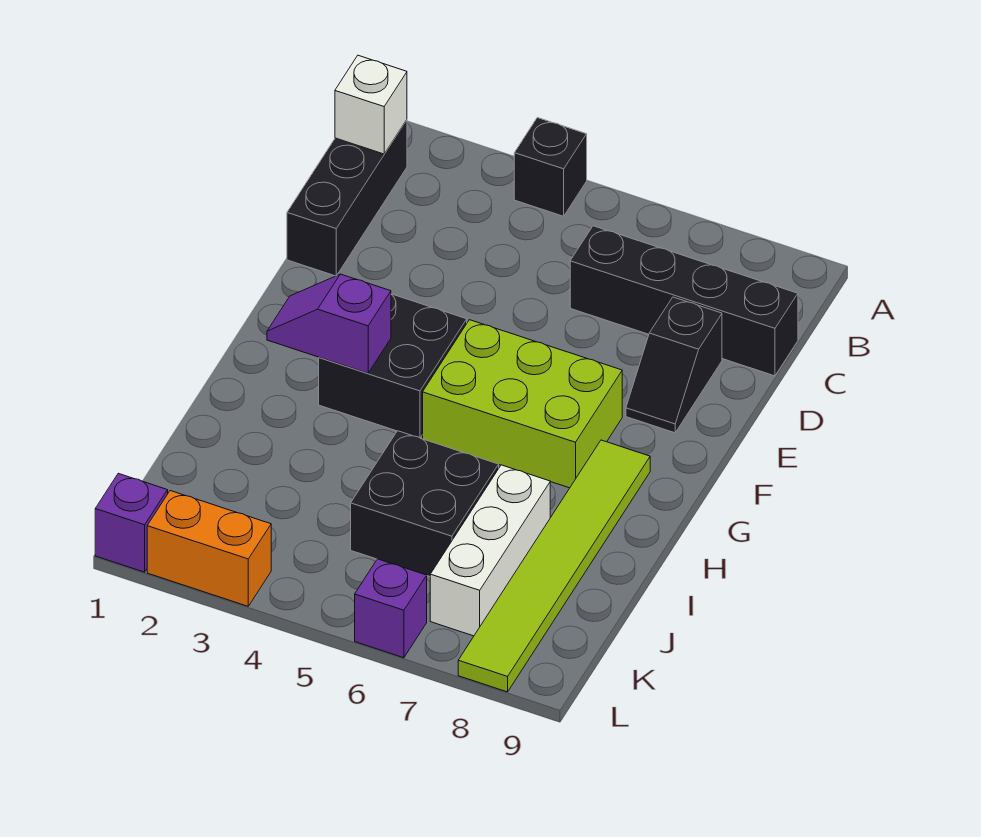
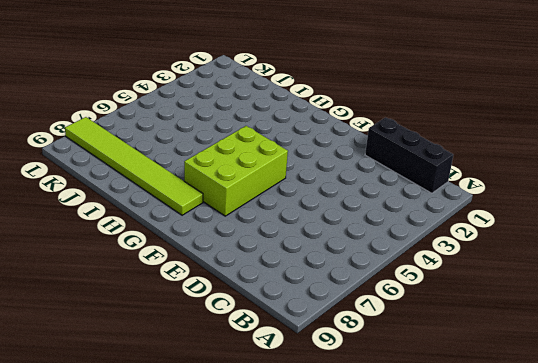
none -> black brick A4 level 1
none -> black brick C6:C9 level 1
none -> black slope D8:E8 level 1 top D

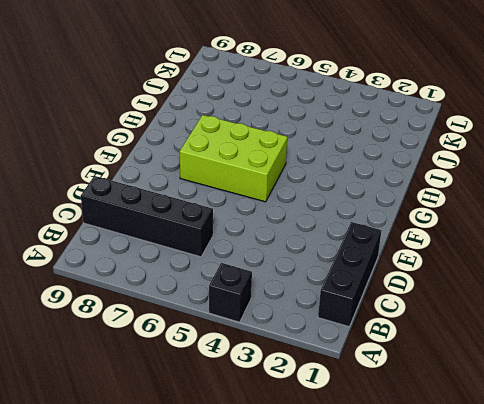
none -> black slope D8:E8 level 1 top D
none -> black brick F3:G4 level 1
none -> lime tile G8:L8 level 1

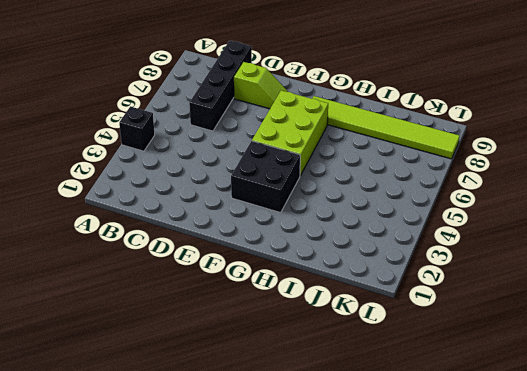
lime slope D8:E8 level 1 top D -> black slope D8:E8 level 1 top D
none -> black brick B1:D1 level 1
none -> black brick I5:J6 level 1
none -> white brick I7:K7 level 1

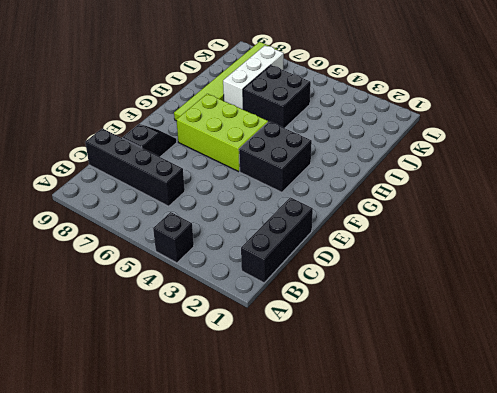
none -> purple brick L1 level 1
none -> orange brick L2:L3 level 1
none -> purple brick L6 level 1

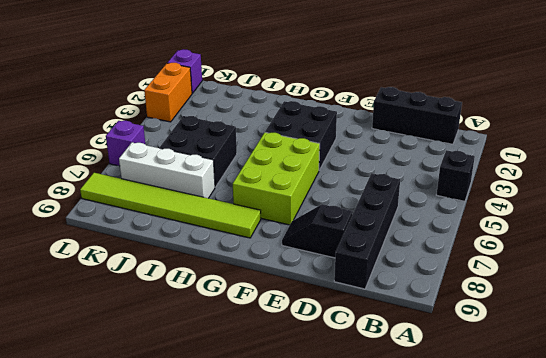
none -> white brick B1 level 2
none -> purple slope G2:G3 level 2 top 3

